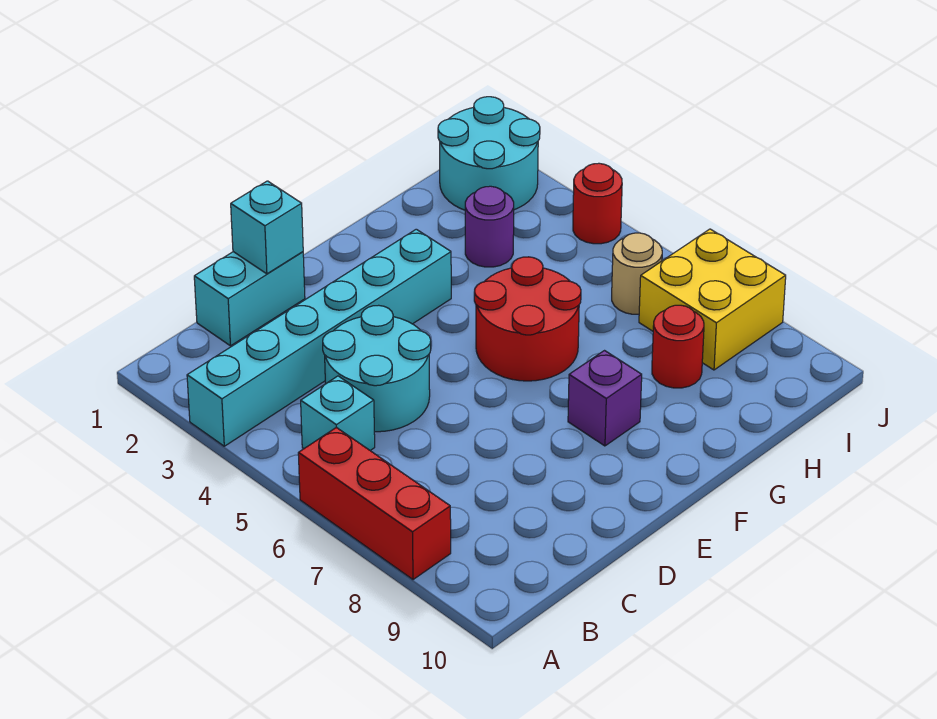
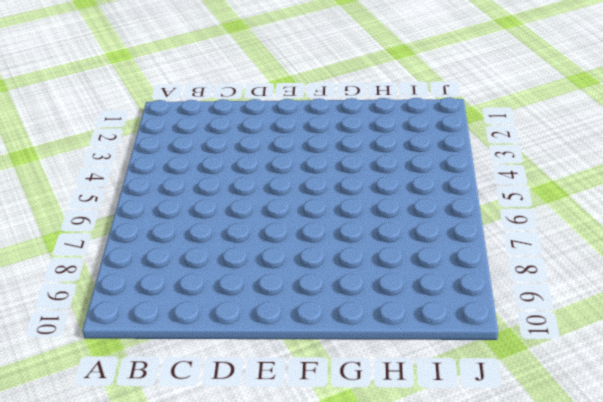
none -> cyan brick A3:F3 level 1
none -> red brick A6:A8 level 1
none -> cyan brick B5 level 1

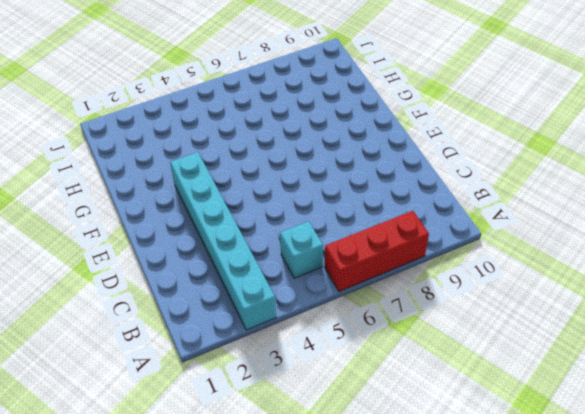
none -> cyan brick C1:D1 level 1
none -> cyan round brick C4:D5 level 1
none -> red round brick F5:G6 level 1

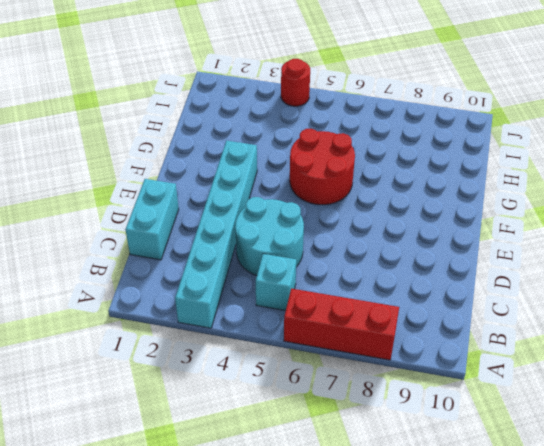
none -> purple brick F8 level 1
none -> purple round brick H3 level 1
none -> red round brick H8 level 1

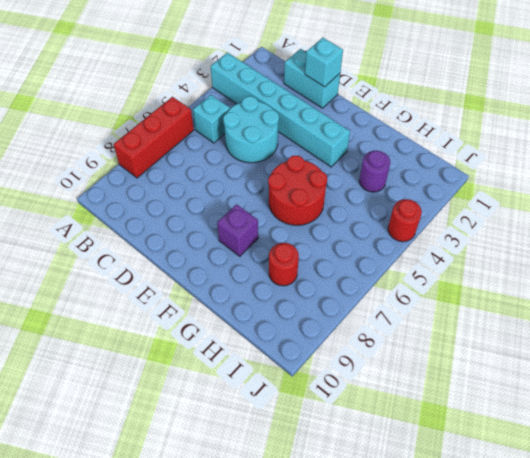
none -> cyan round brick I1:J2 level 1
none -> tan round brick I6 level 1
none -> yellow brick I7:J8 level 1

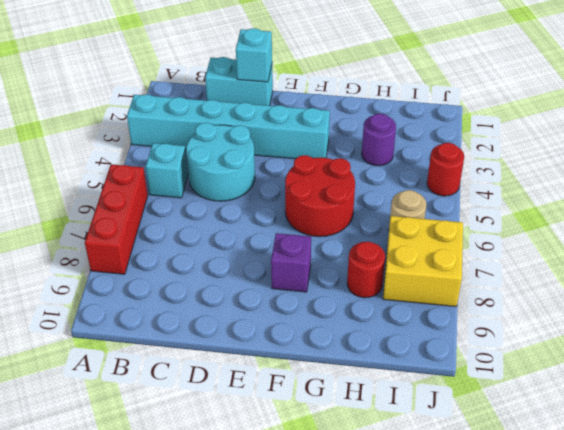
none -> cyan round brick I1:J2 level 1

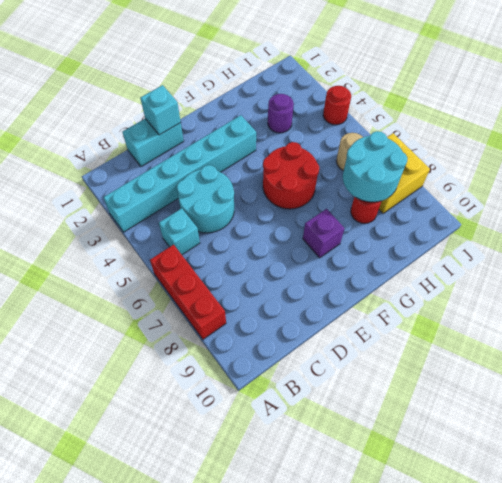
cyan round brick H7:I8 level 2 -> cyan round brick I1:J2 level 1

